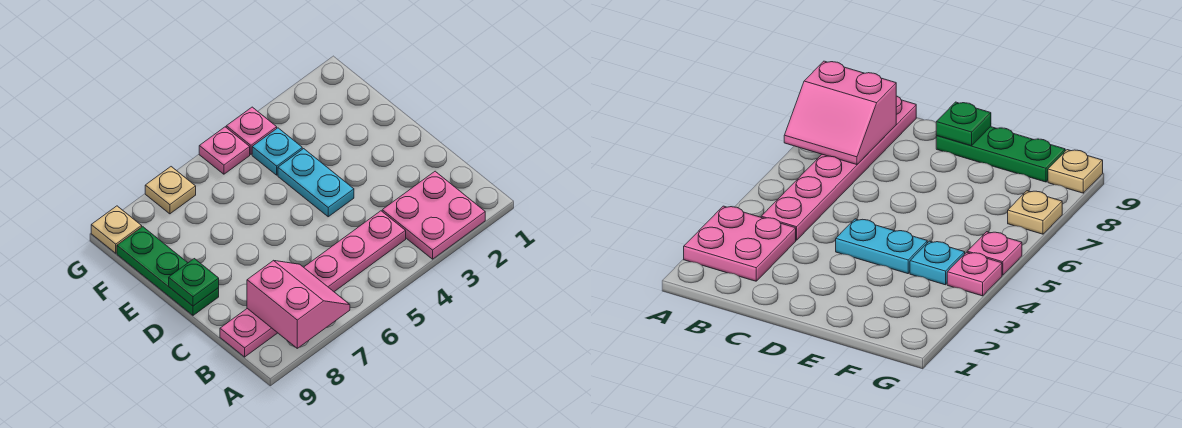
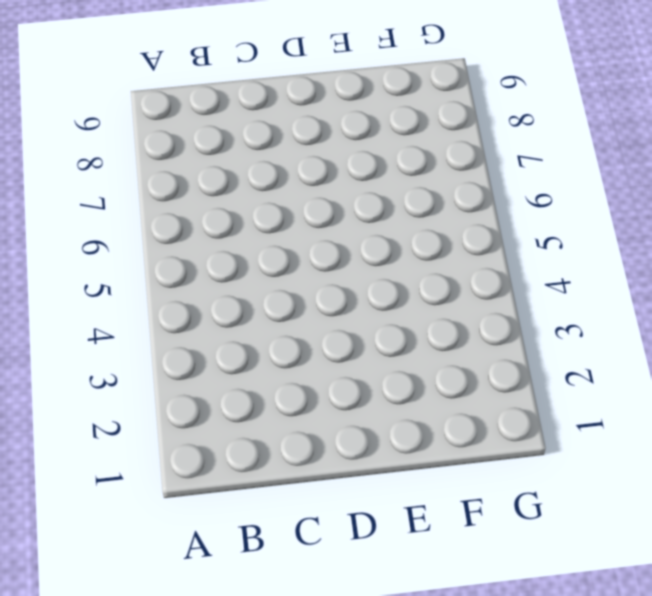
none -> pink plate A2:B3 level 1
none -> pink plate B4:B9 level 1

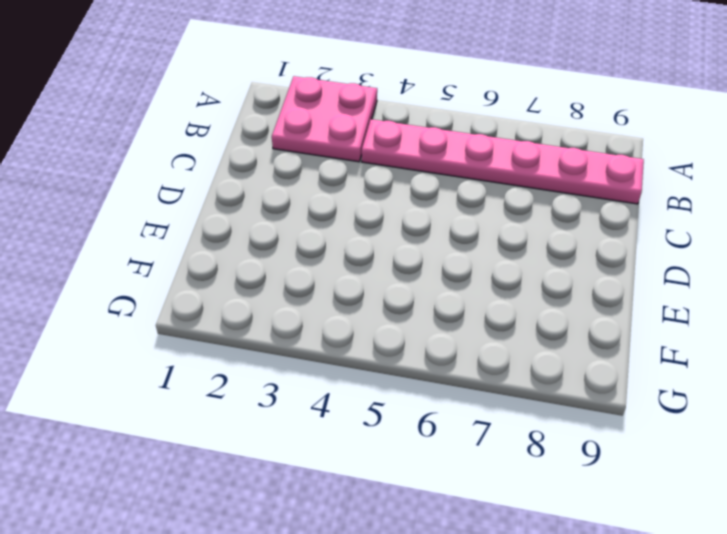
none -> cyan plate D4:E4 level 1
none -> green plate D9:F9 level 1

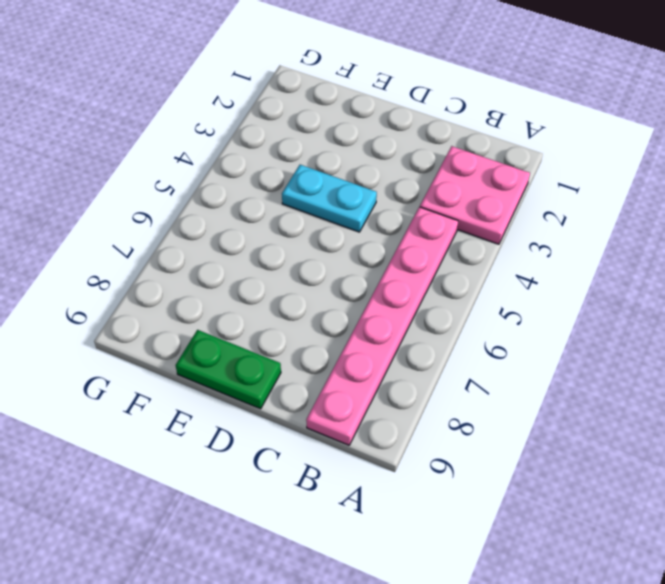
green plate D9:E9 level 1 -> green plate D9:F9 level 1
none -> cyan plate F4 level 1
none -> pink plate G4 level 1

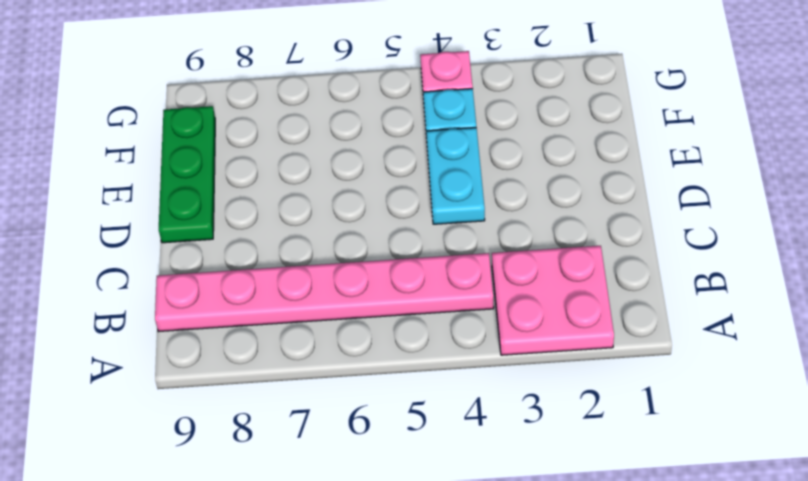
none -> pink plate G5 level 1
none -> tan plate G7 level 1

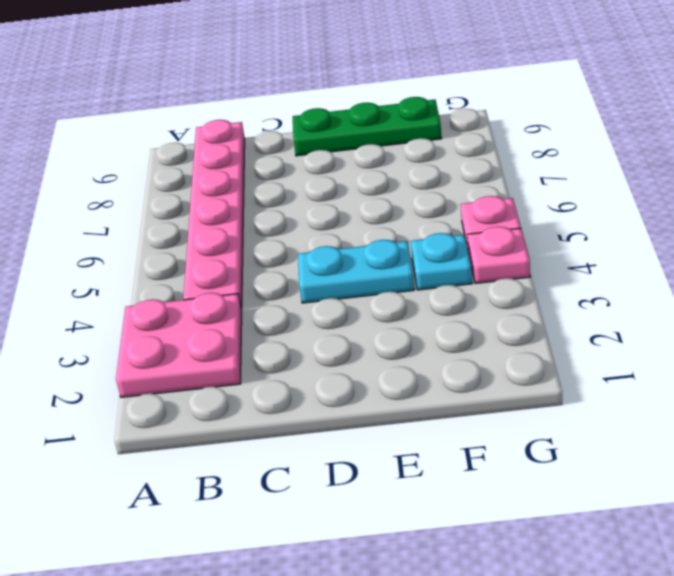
none -> tan plate G7 level 1
none -> tan plate G9 level 1

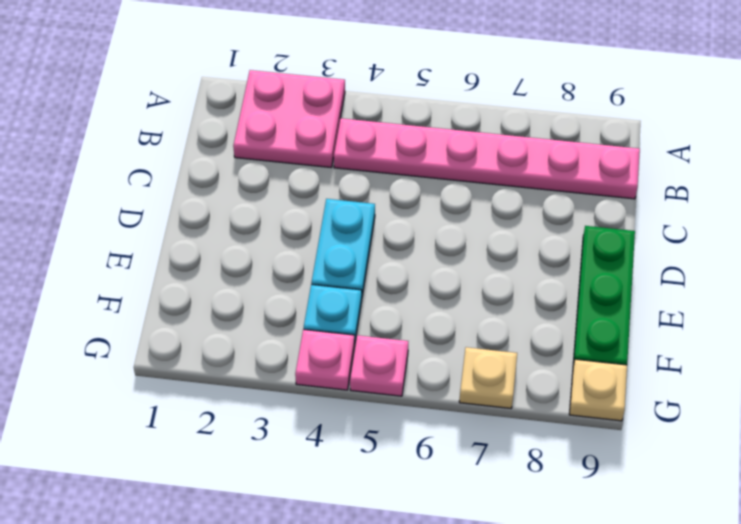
none -> pink slope A7:B8 level 2 top 8
none -> green plate D9 level 2

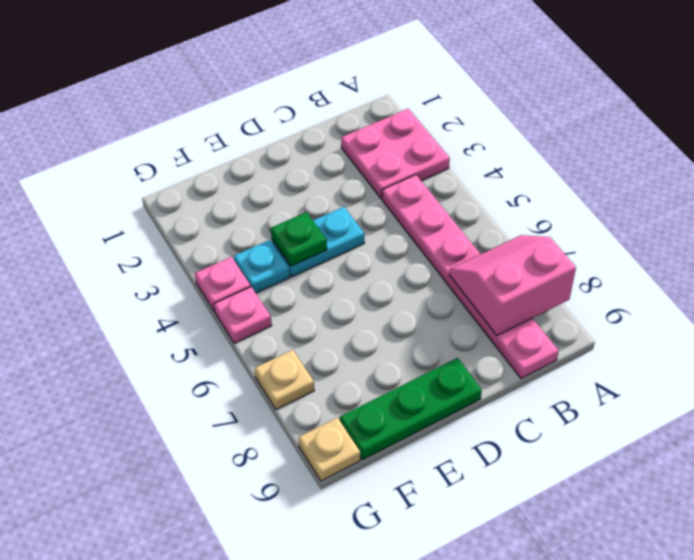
green plate E4 level 2 -> green plate D9 level 2

